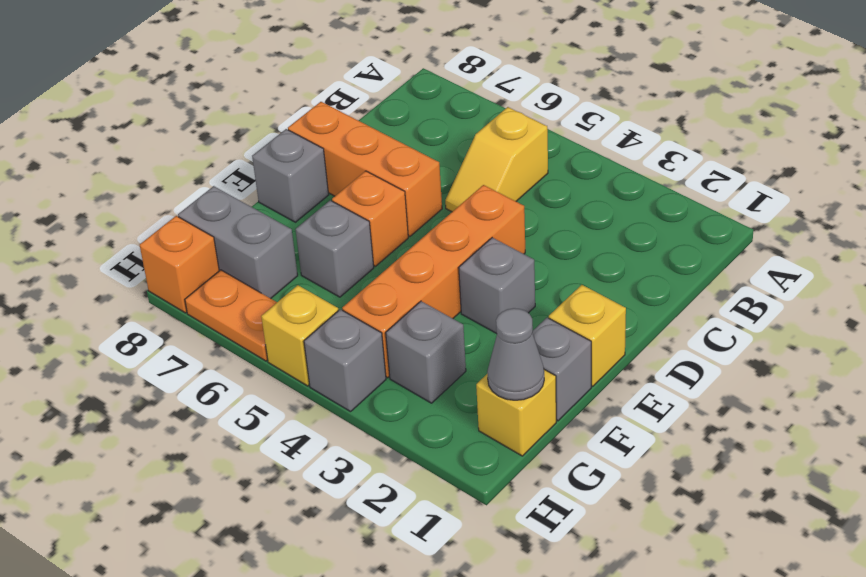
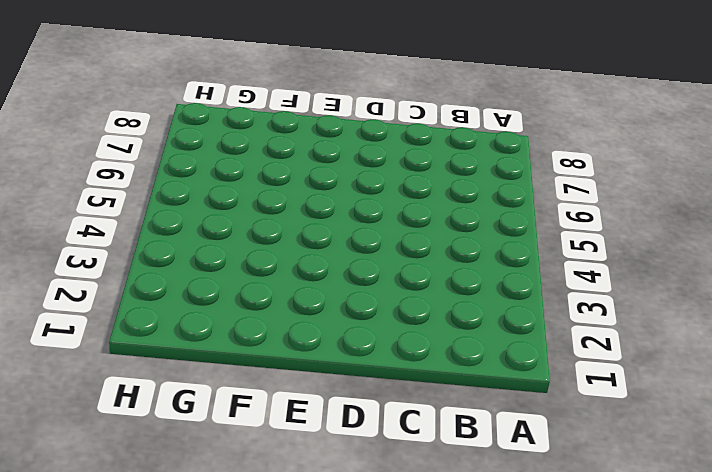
none -> yellow slope B5:C5 level 1 top B
none -> orange brick D4:G4 level 1
none -> orange brick D6:D8 level 1

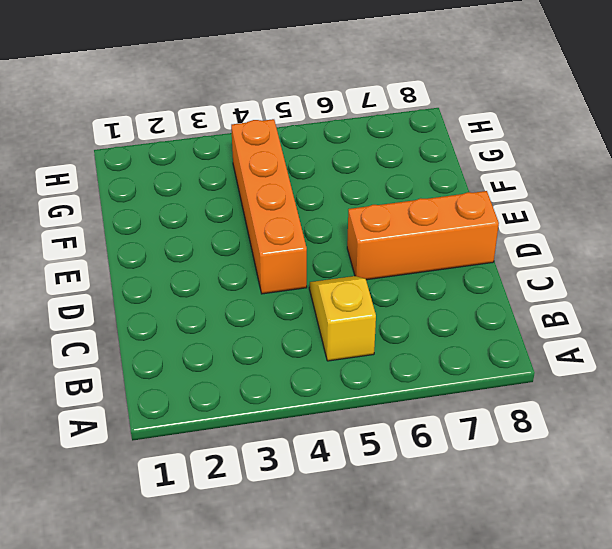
none -> yellow brick E1 level 1
none -> grey brick E3 level 1
none -> orange brick E6 level 1

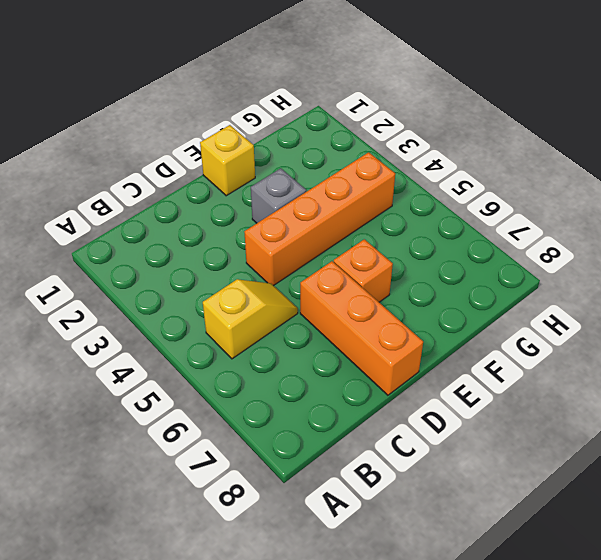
none -> grey brick E8 level 1
none -> grey brick F1 level 1
none -> grey brick F6 level 1

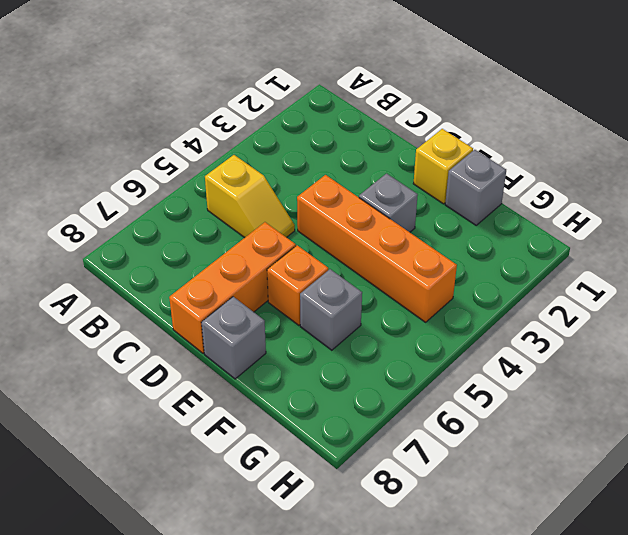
none -> yellow brick G1 level 1
none -> grey brick G3 level 1
none -> grey brick G7:G8 level 1

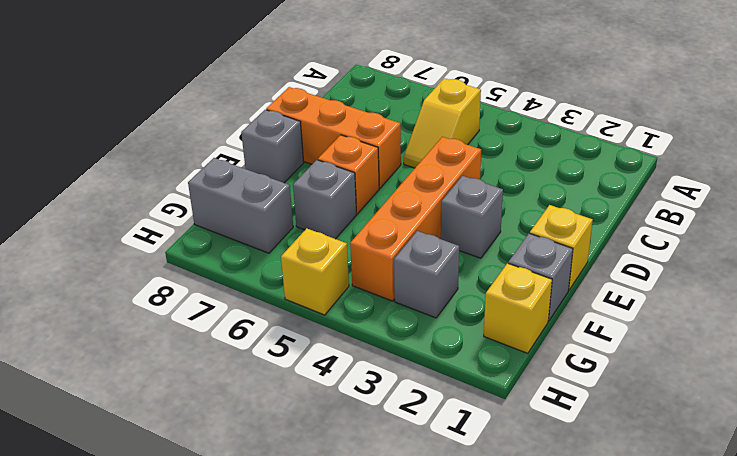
none -> grey brick H4 level 1
none -> orange plate H6:H7 level 1
none -> orange brick H8 level 1

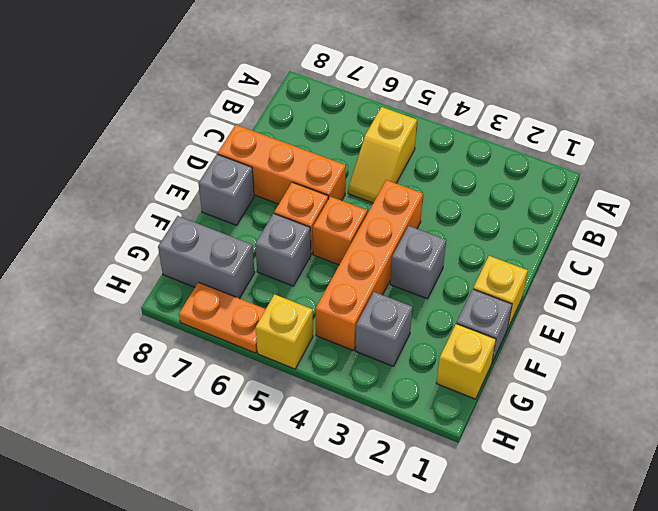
orange brick E5 level 1 -> orange brick H8 level 1
none -> grey brick H4 level 1
none -> grey cone G1 level 2

